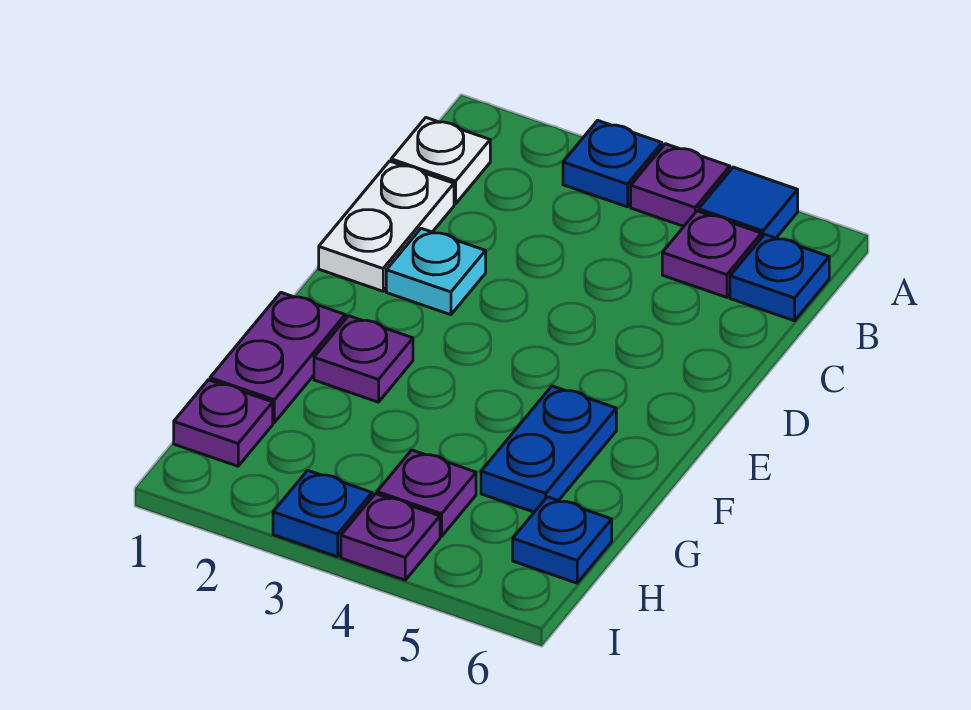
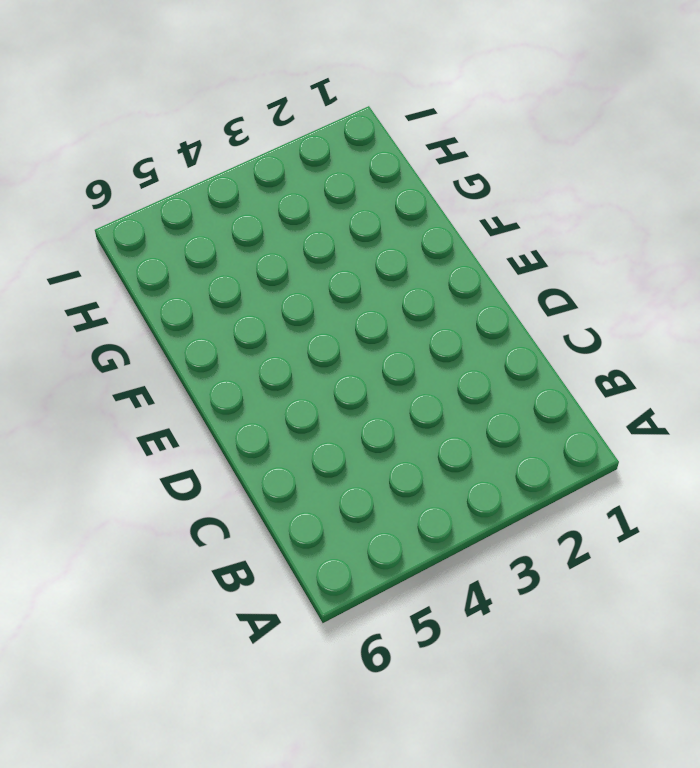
none -> blue plate A3 level 1
none -> purple plate A4 level 1
none -> blue tile A5 level 1

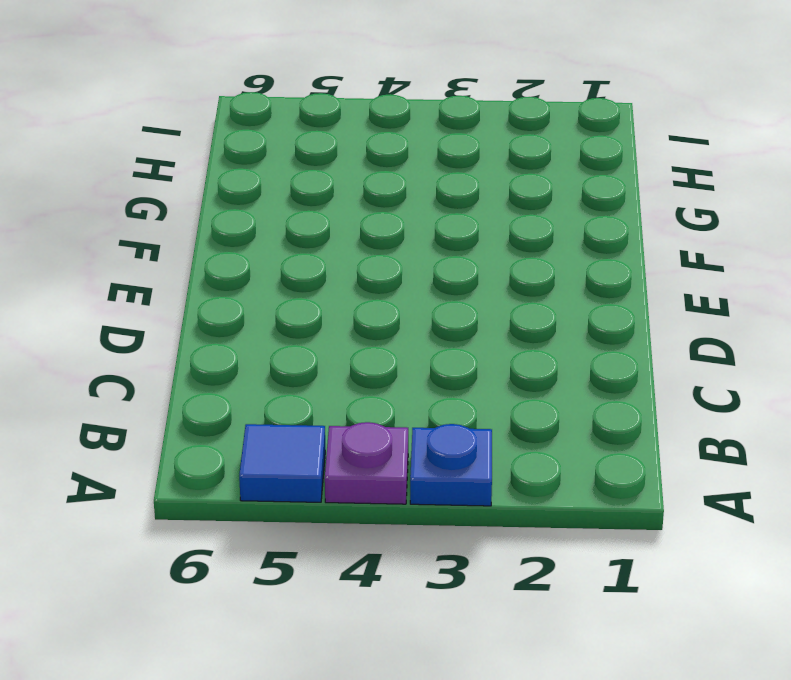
none -> white plate B1 level 1
none -> purple plate B5 level 1
none -> blue plate B6 level 1

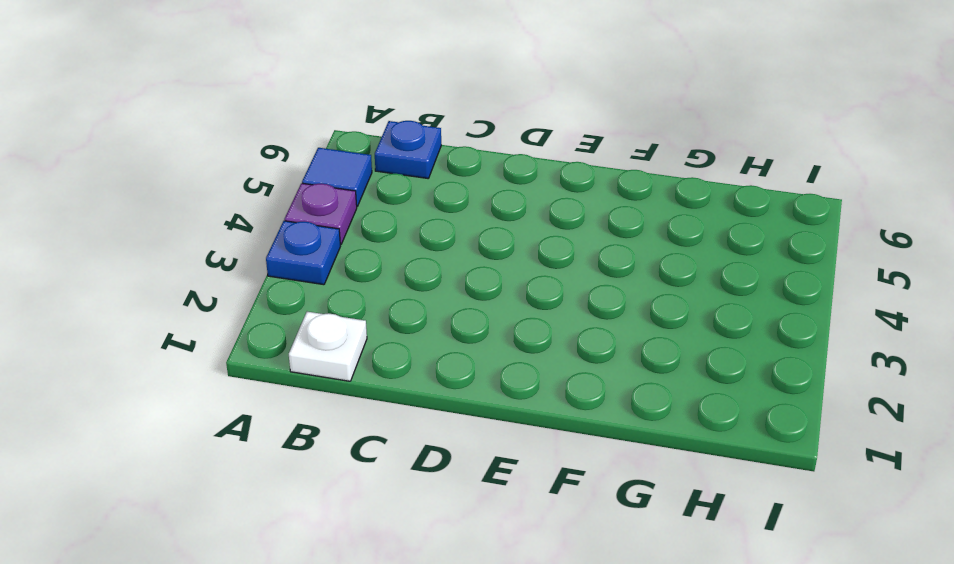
none -> purple plate B5 level 1
none -> white plate C1:D1 level 1
none -> cyan plate D2 level 1

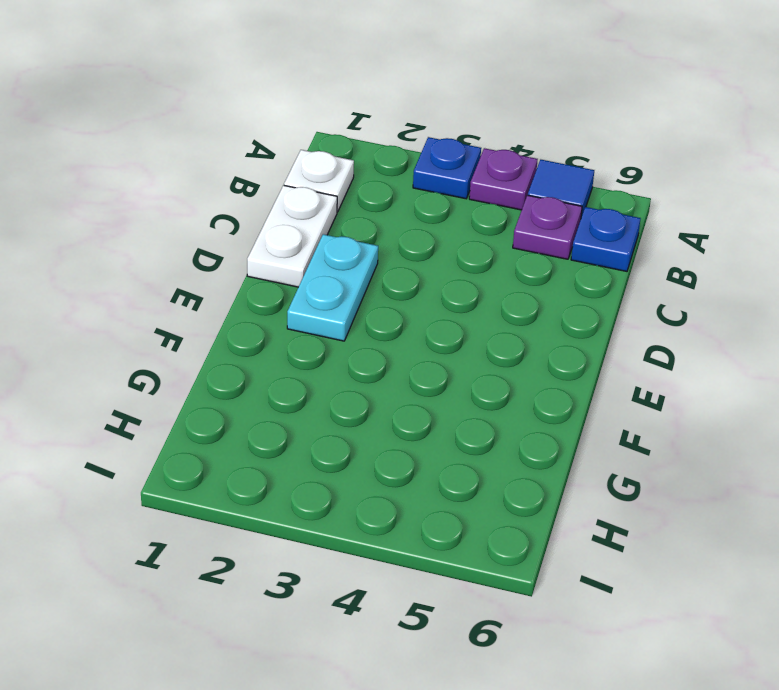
cyan plate D2:E2 level 1 -> cyan plate D2 level 1
none -> purple plate F1:G1 level 1
none -> purple plate F2 level 1
none -> blue plate F5:G5 level 1

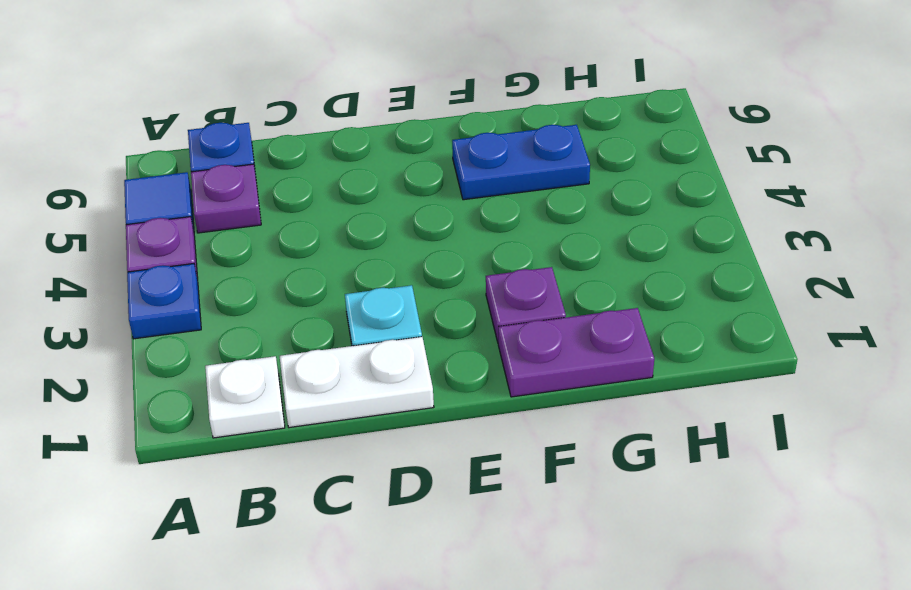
none -> purple plate H1 level 1
none -> purple plate H4 level 1
none -> blue plate H6 level 1

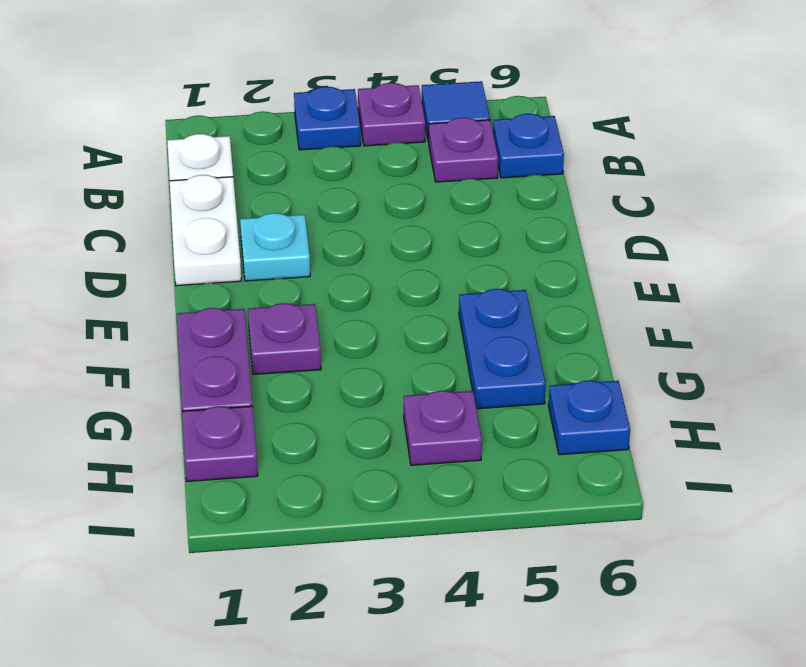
none -> blue plate I3 level 1
none -> purple plate I4 level 1

